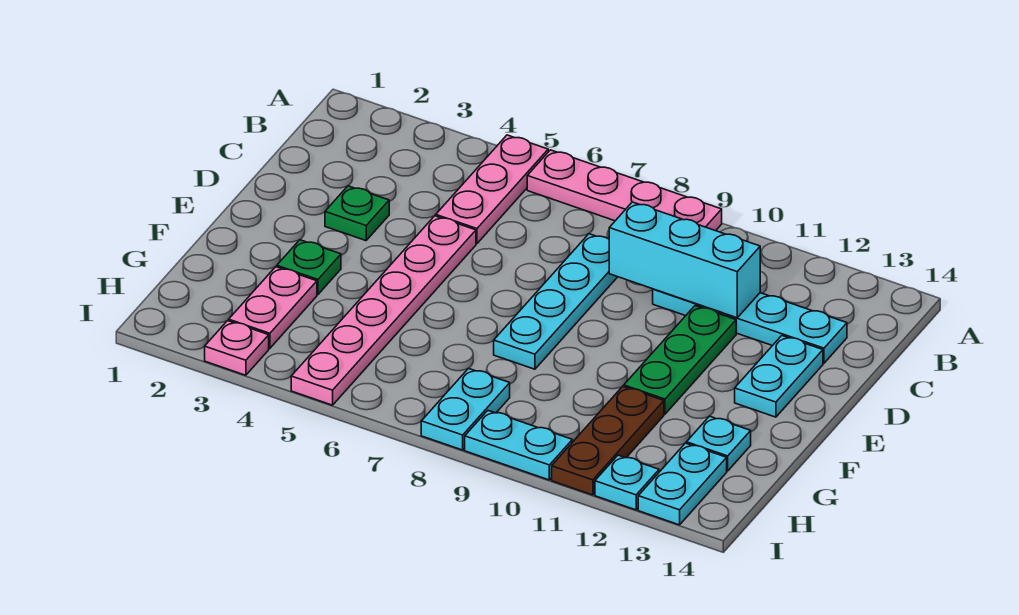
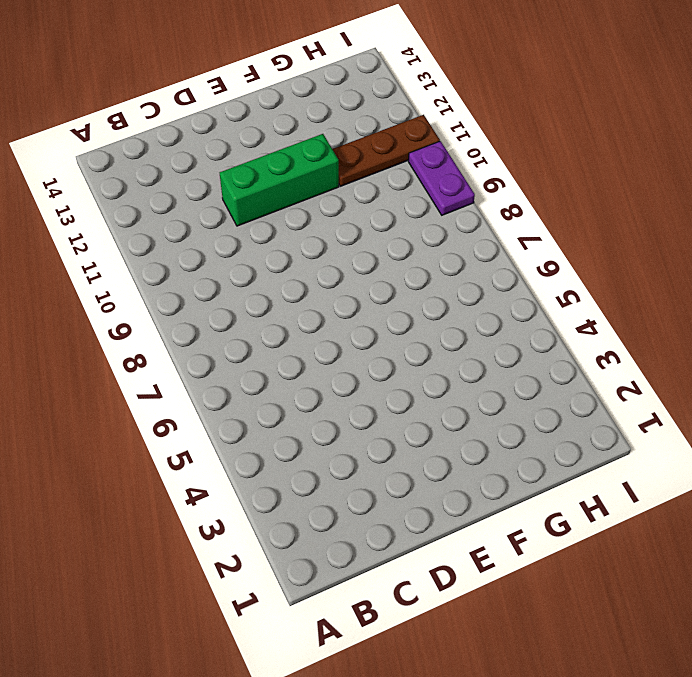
green brick D11:F11 level 1 -> green plate D11:F11 level 1
purple plate I9:I10 level 1 -> cyan plate I9:I10 level 1
none -> pink plate A5:C5 level 1
none -> pink plate A6:A9 level 1
none -> cyan plate C8:F8 level 1

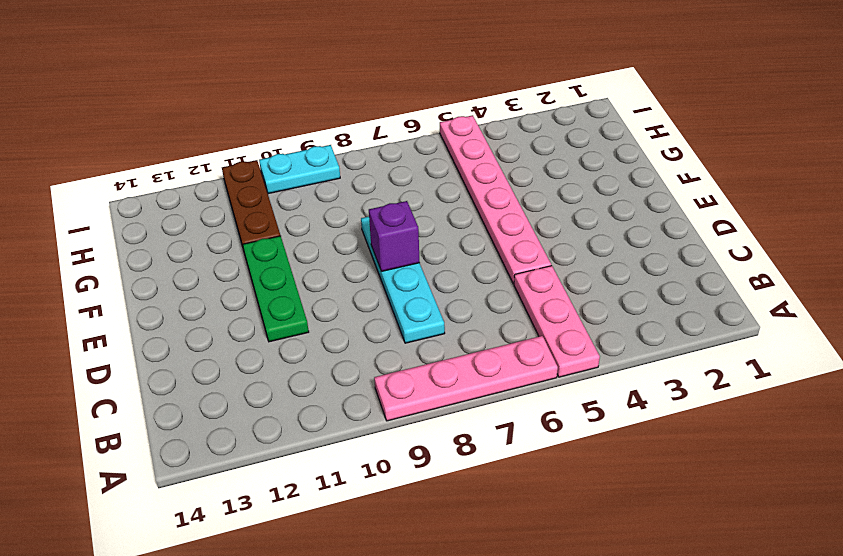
purple brick E8 level 2 -> none
none -> cyan plate C10:C13 level 1
none -> green plate D3 level 1
none -> cyan plate D13:E13 level 1

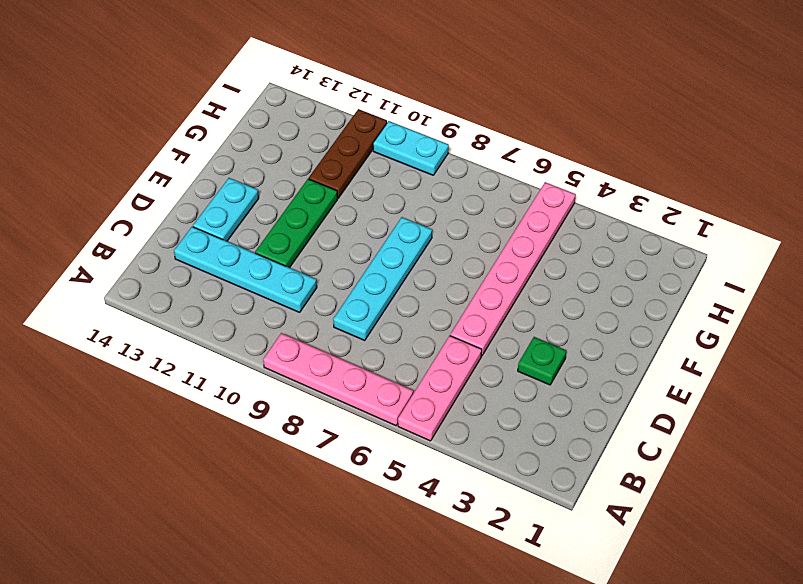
none -> green plate F3 level 1
none -> pink plate G3:H3 level 1
none -> cyan plate G13 level 1

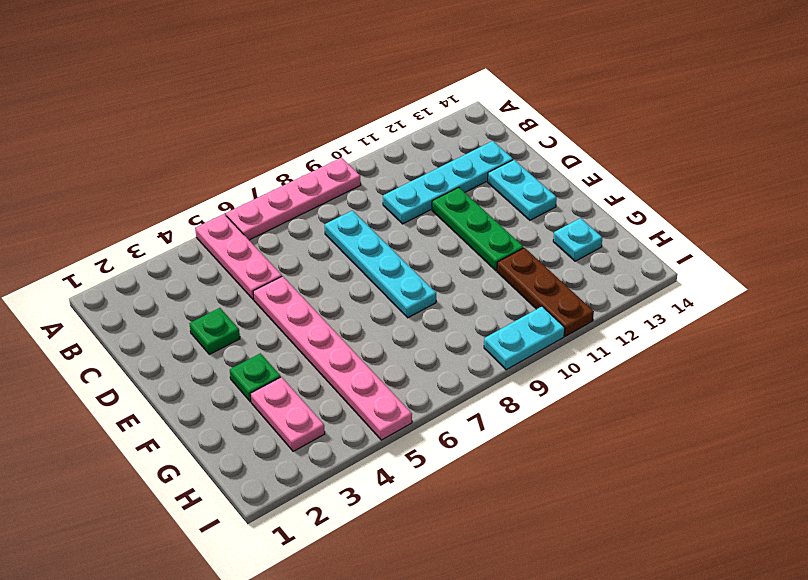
none -> cyan plate H8:I8 level 1
none -> cyan plate H13:I13 level 1
none -> pink plate I3 level 1

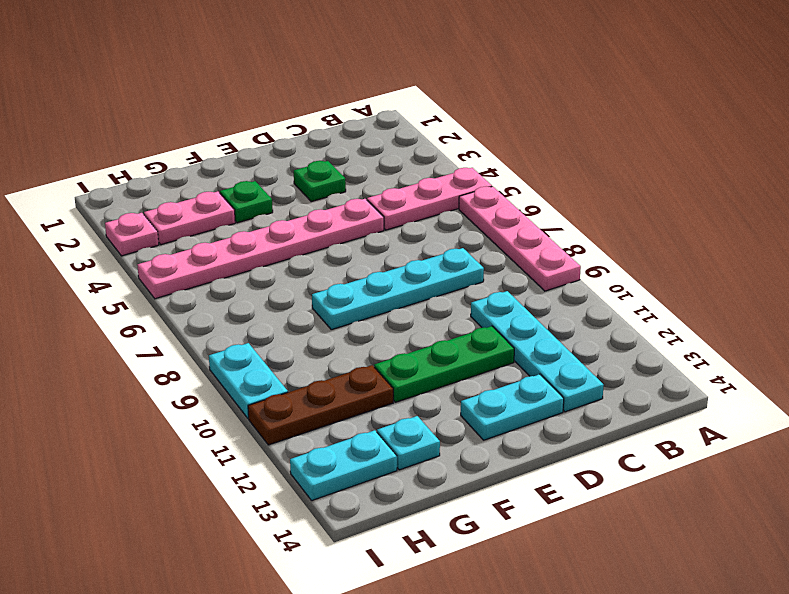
none -> cyan plate H8:I8 level 1
none -> cyan plate I12 level 1
none -> cyan brick C9:C11 level 2

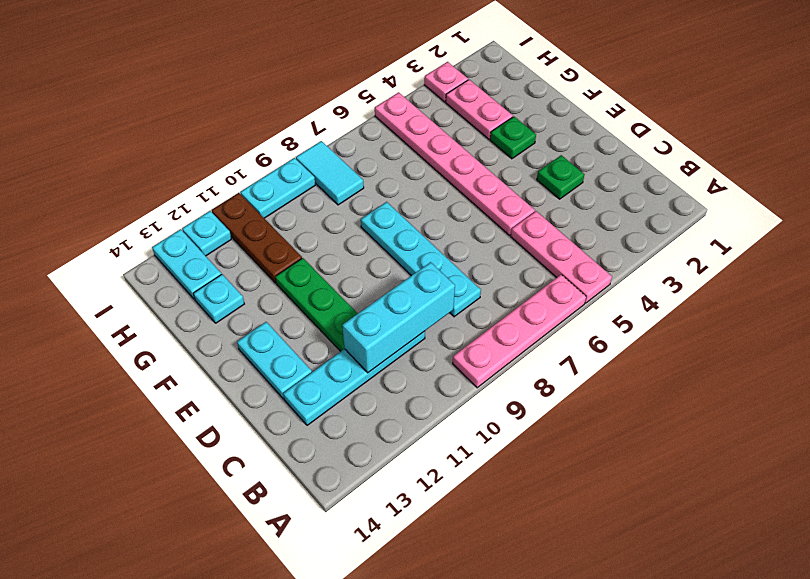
cyan tile H8:I8 level 1 -> cyan plate H8:I8 level 1

